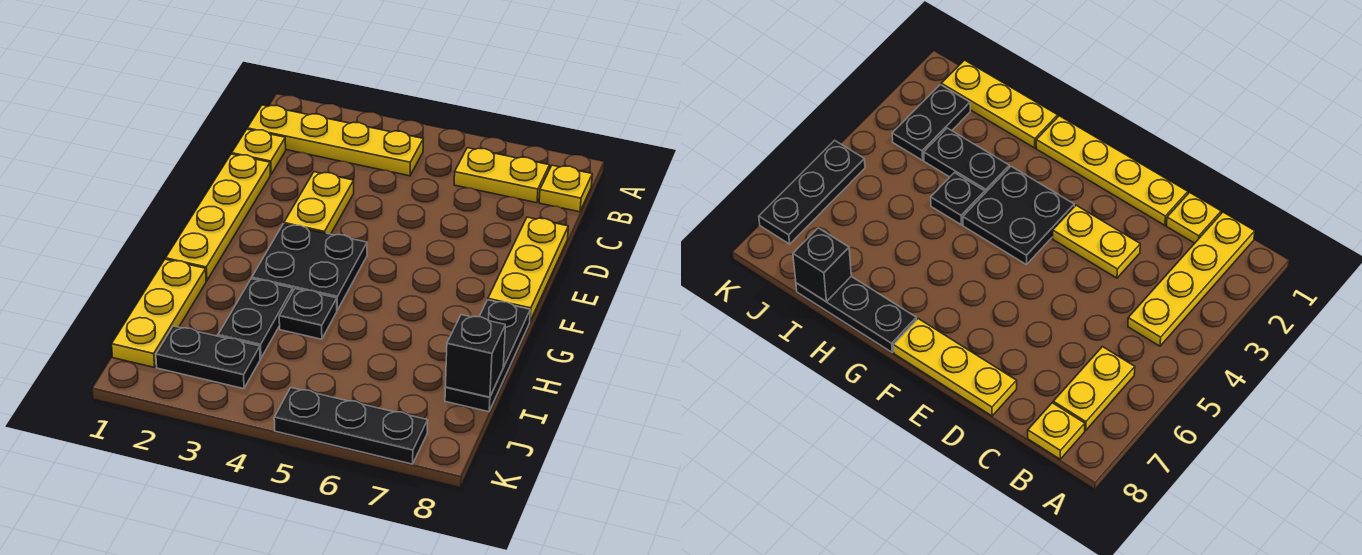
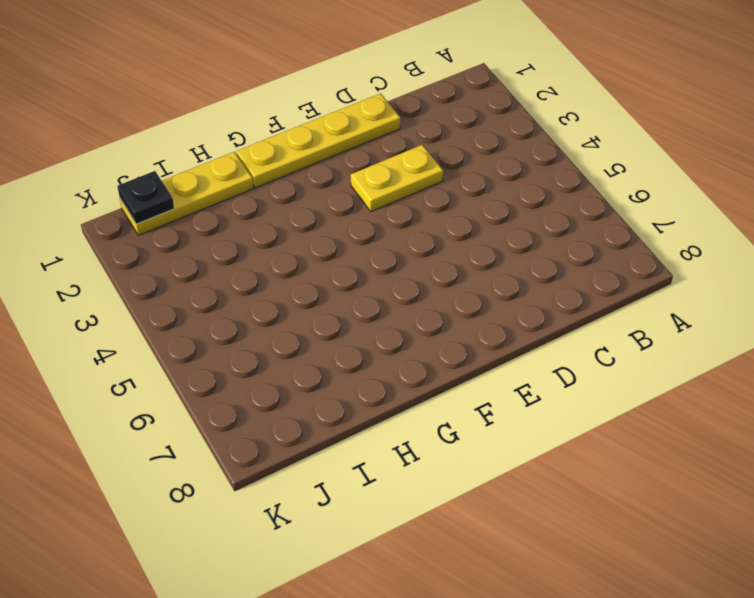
black plate J1 level 2 -> black plate H4 level 1
none -> yellow plate B1:B4 level 1
none -> yellow plate B6:B7 level 1
none -> yellow plate B8 level 1

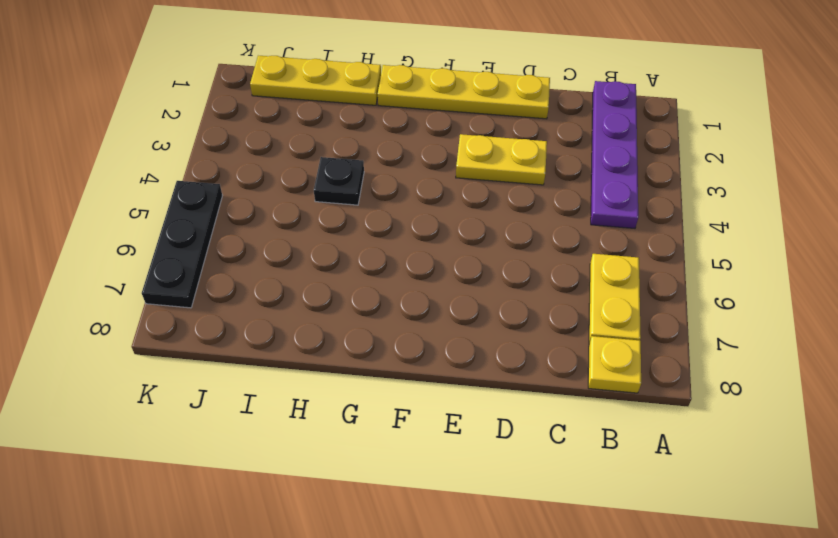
purple plate B1:B4 level 1 -> yellow plate B1:B4 level 1
none -> yellow plate C1 level 1
none -> yellow plate D8:F8 level 1
none -> black plate F3:G4 level 1

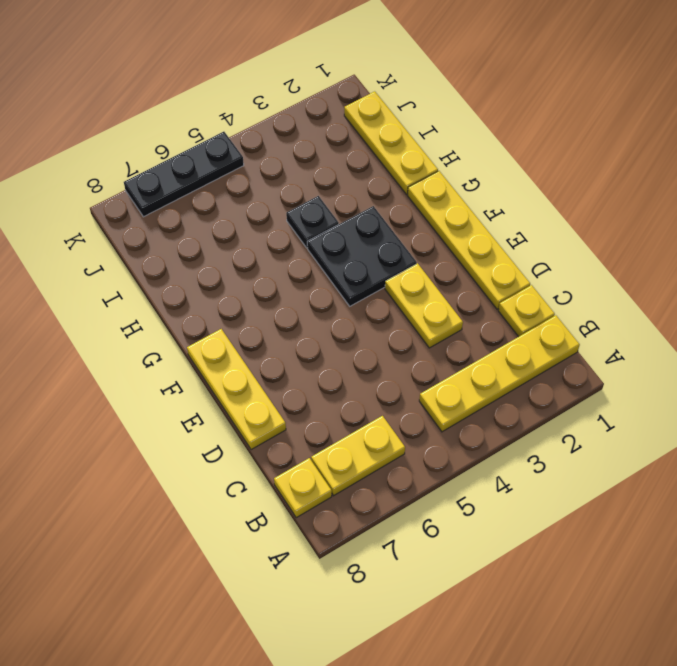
none -> black plate G8:I8 level 1
none -> black plate H3:I3 level 1
none -> black plate J2:J3 level 1

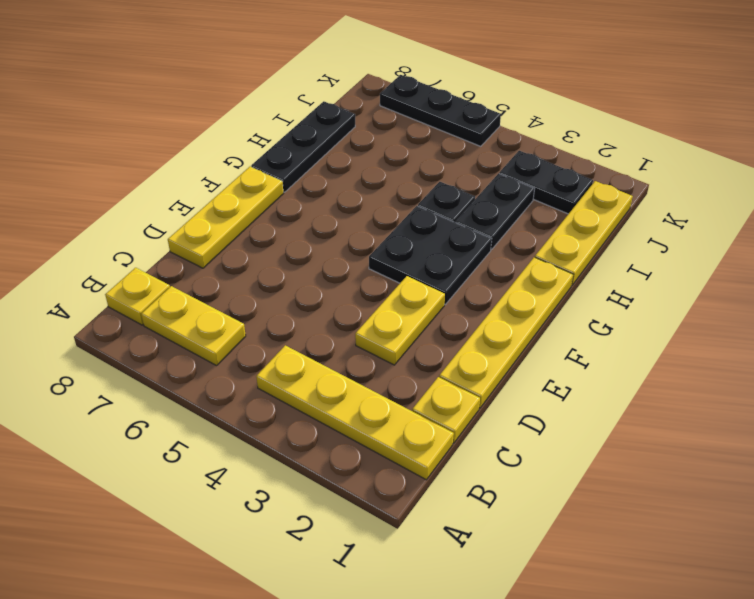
none -> black brick I8 level 2

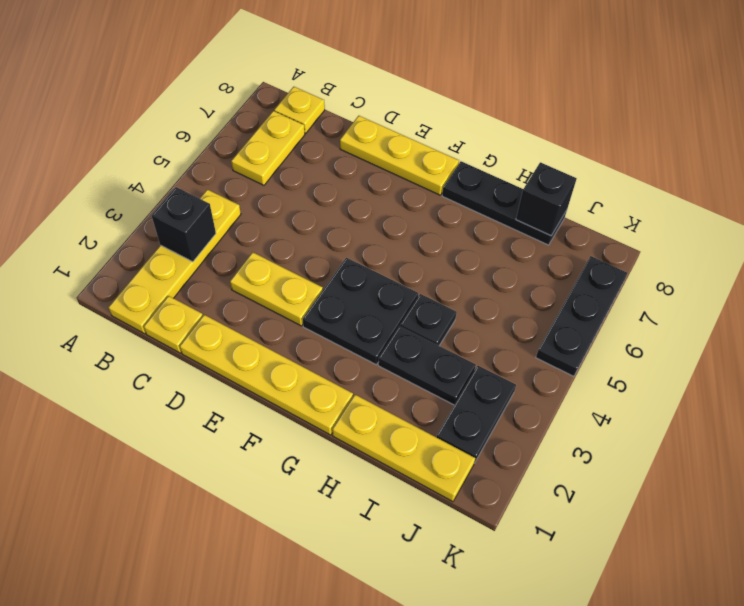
black brick B3 level 2 -> none

